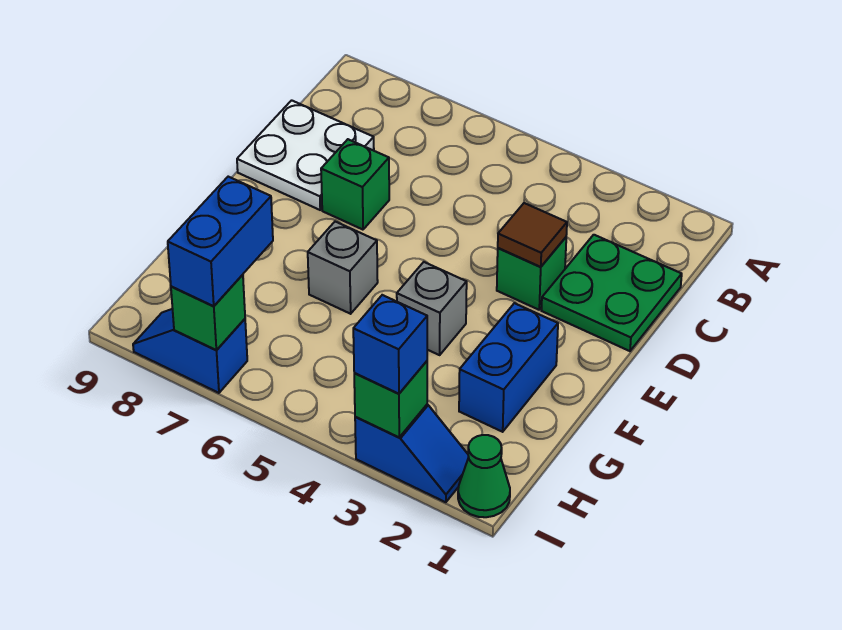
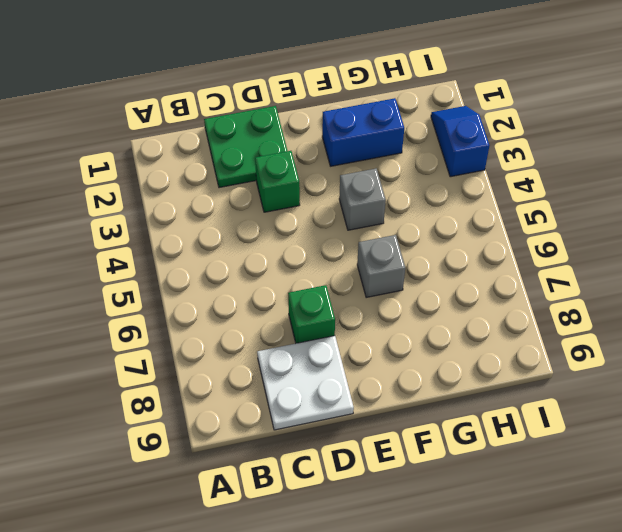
none -> green cone I1 level 1
none -> blue slope I7:I8 level 1 top 7
none -> brown tile D3 level 2

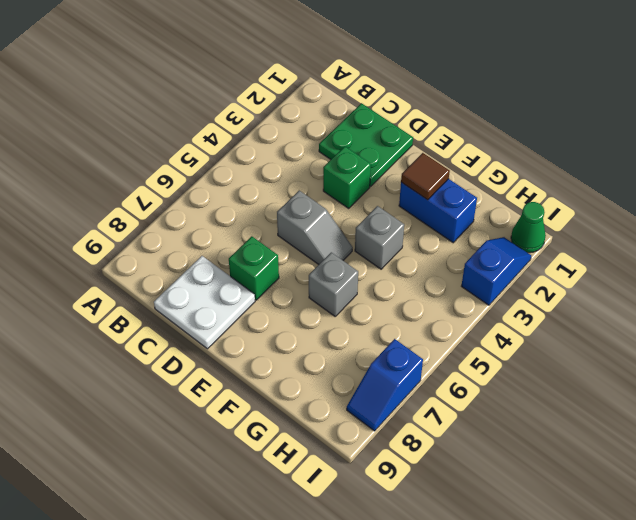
grey slope D5:E5 level 1 top D -> none
brown tile F2 level 2 -> brown tile D3 level 2
none -> green brick I3 level 2
none -> green brick I7 level 2
none -> blue brick H7:I7 level 3

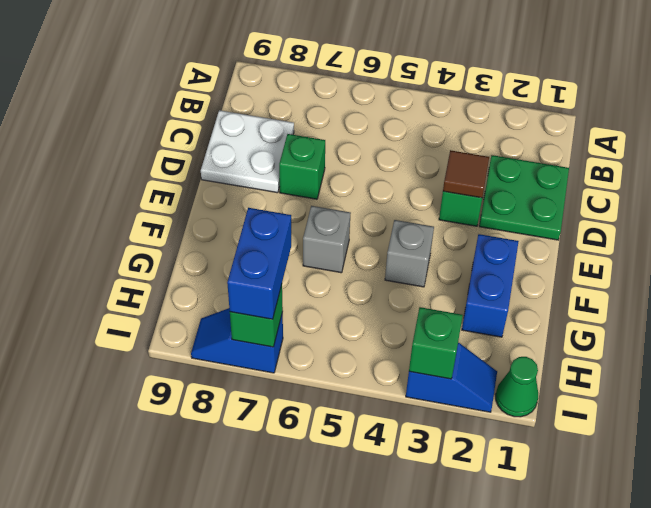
none -> blue brick I3 level 3

